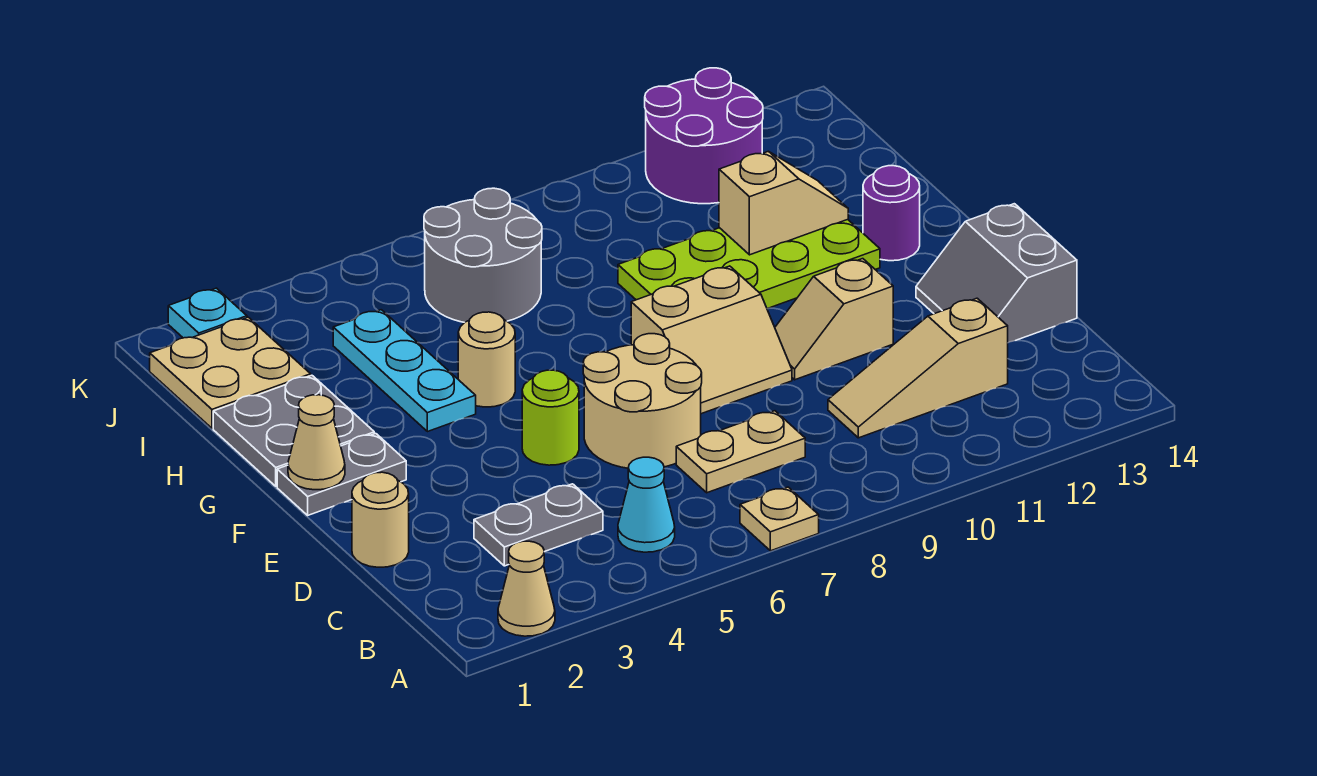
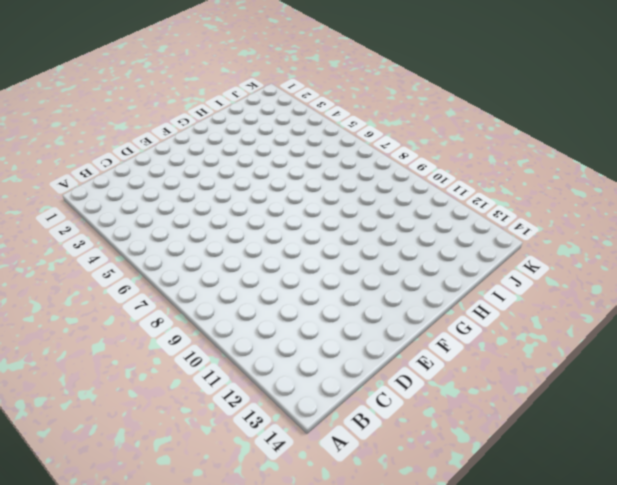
none -> tan cone A2 level 1
none -> tan plate A7 level 1
none -> cyan cone B5 level 1

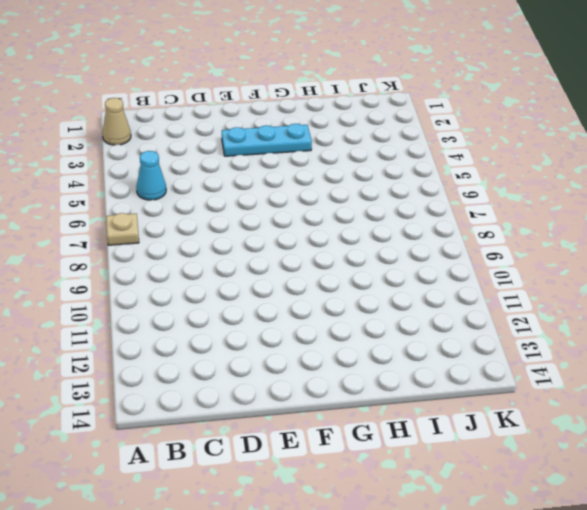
cyan plate E3:G3 level 1 -> cyan plate G4:I4 level 1
none -> grey plate C3:C4 level 1
none -> tan plate C7:C8 level 1
none -> tan slope C10:C12 level 1 top 12

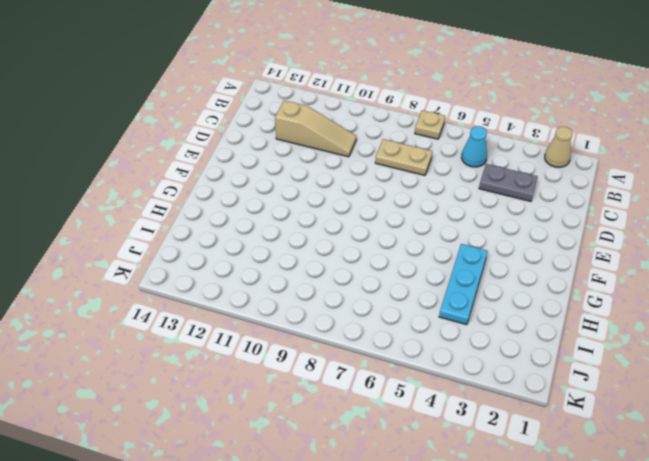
none -> tan round brick D1 level 1
none -> tan round brick D6:E7 level 1
none -> grey slope D13:E14 level 1 top 14

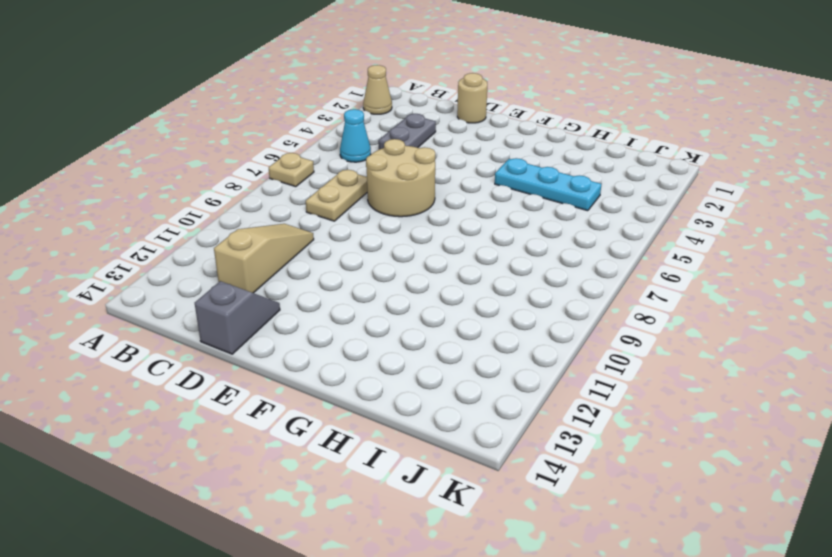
grey slope D13:D14 level 1 top 14 -> grey slope D13:E14 level 1 top 14
none -> lime round brick E5 level 1
none -> tan slope E8:F9 level 1 top F
none -> tan slope E10:E11 level 1 top 11

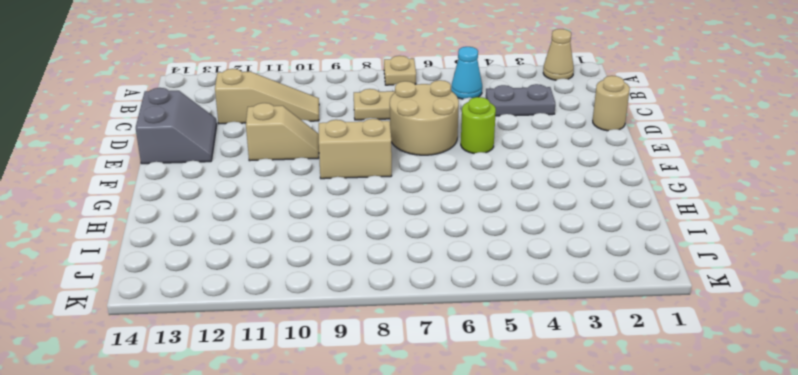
none -> grey plate F1:F2 level 1
none -> grey plate G1:H2 level 1
none -> cyan plate G4:I4 level 1

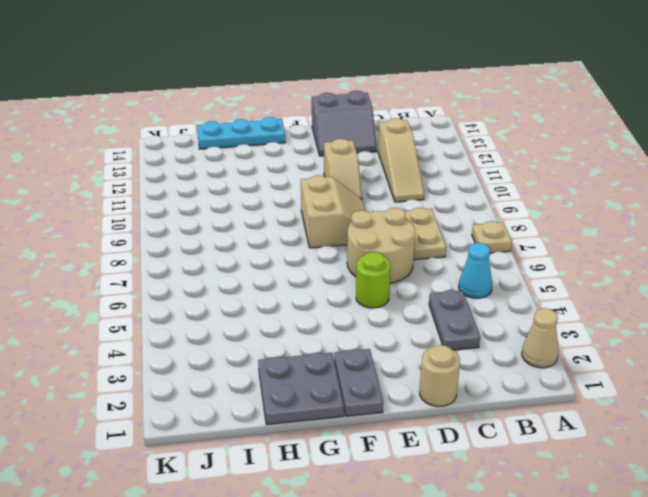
cyan plate G14:I14 level 1 -> cyan plate G4:I4 level 1
none -> tan round brick G5 level 1
none -> lime plate G9:H12 level 1
none -> purple round brick G13 level 1

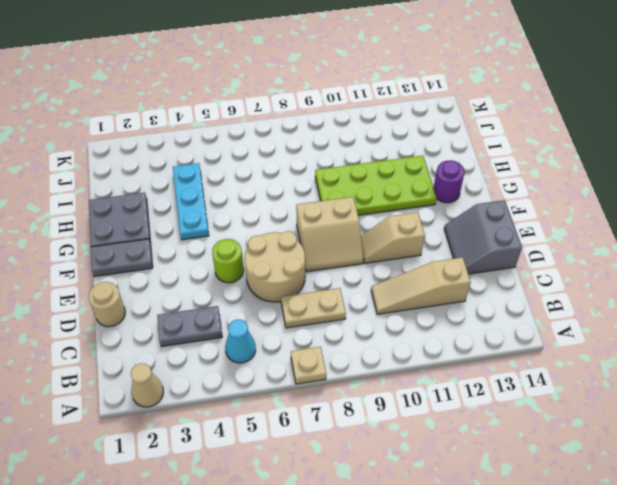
none -> tan round brick G5 level 1
none -> tan plate I1:J2 level 1
none -> grey round brick I6:J7 level 1

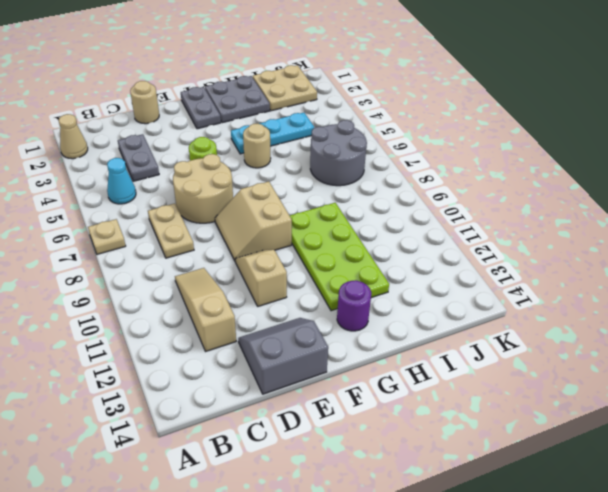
none -> purple round brick J11:K12 level 1
none -> cyan plate K2 level 1
none -> tan cone F1 level 2

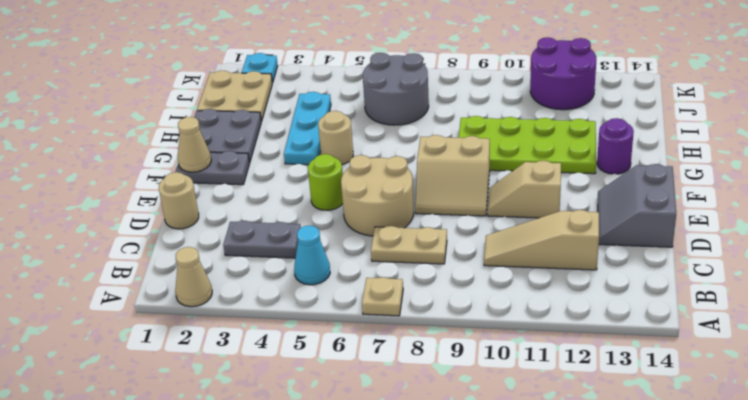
none -> tan slope H11:H12 level 2 top 11

